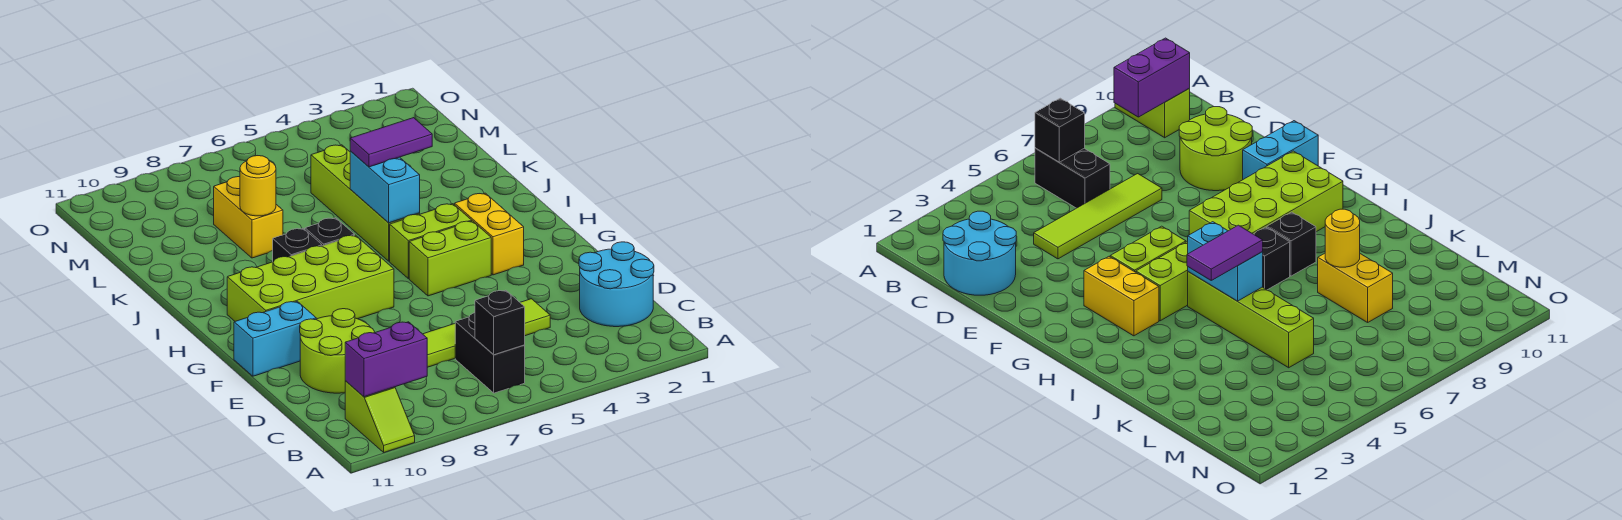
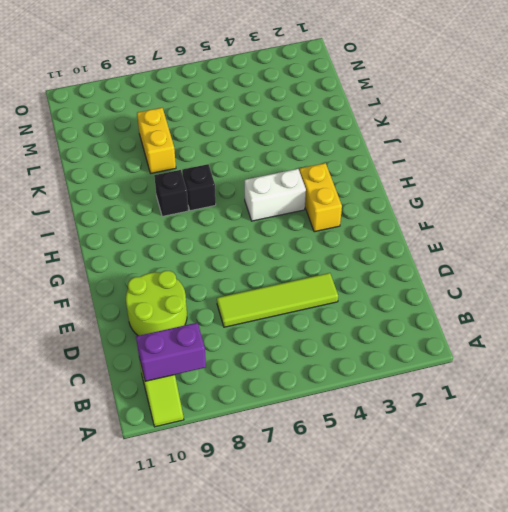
white brick H4:H5 level 1 -> lime brick H4:H5 level 1
none -> black brick B6:C6 level 1
none -> cyan round brick C1:D2 level 1
none -> cyan brick F10:F11 level 1

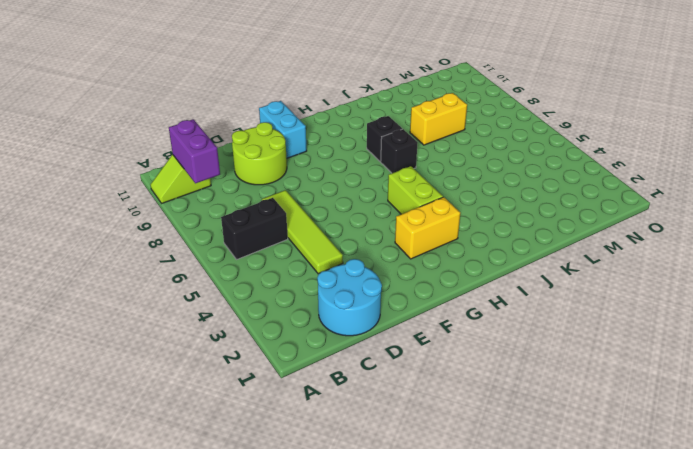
none -> lime brick G4:G5 level 1
none -> lime brick G7:H10 level 1
none -> lime brick I5:L5 level 1

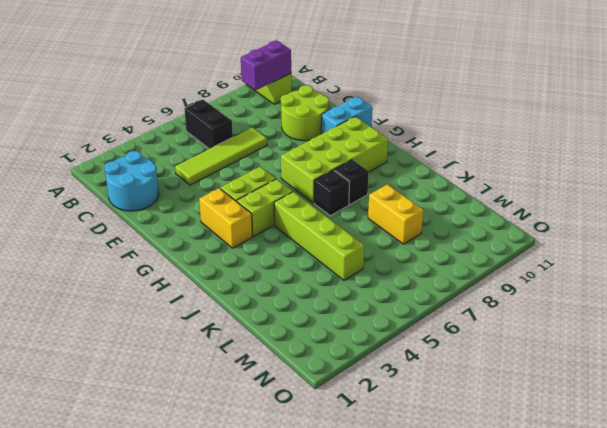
none -> black brick B6 level 2
none -> cyan brick I5:J5 level 2
none -> yellow round brick K8 level 2

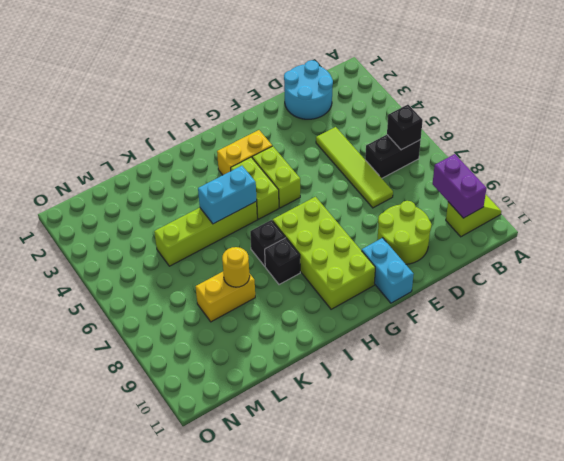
none -> purple tile J4:J5 level 3

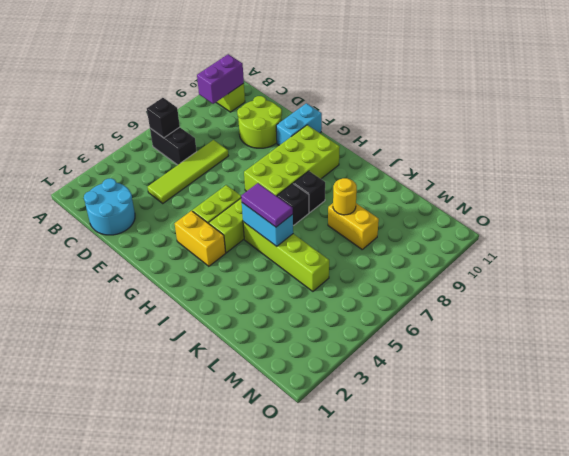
purple tile I5:J5 level 3 -> purple tile J4:J5 level 3

